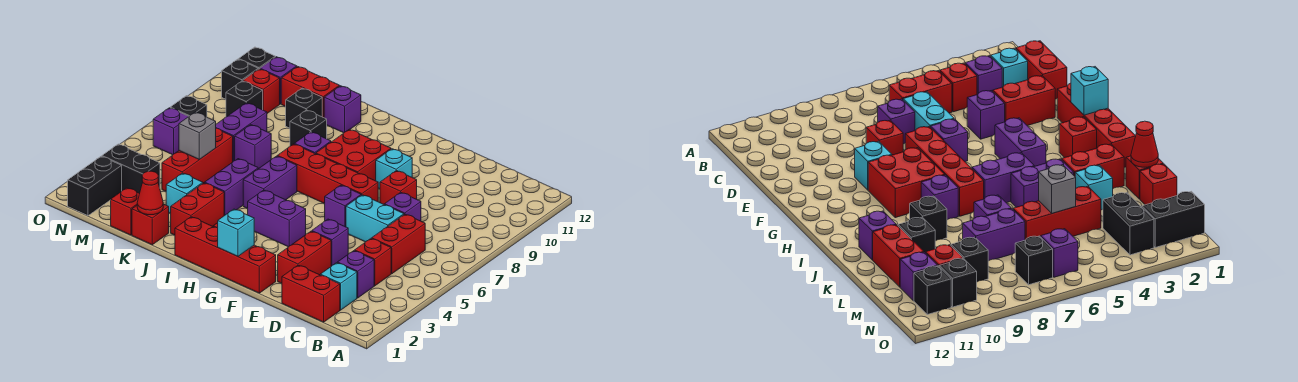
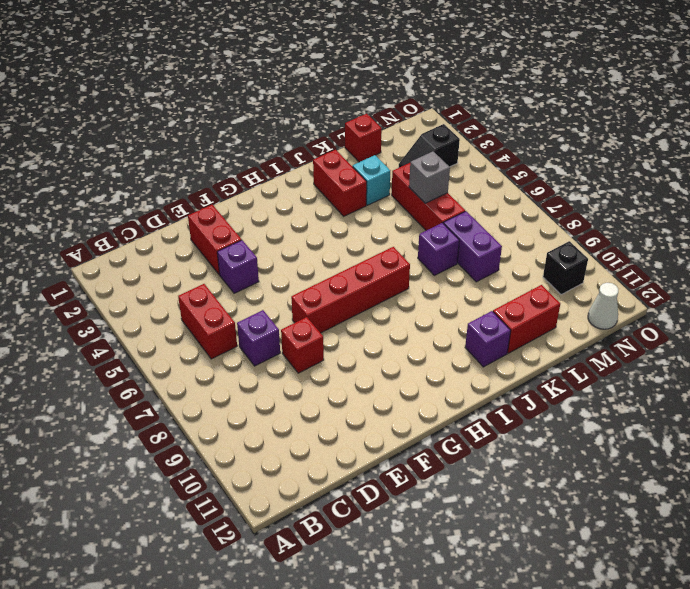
black slope M3:N3 level 1 top N -> black brick M3:N3 level 1
white cone N12 level 1 -> none
none -> red brick C1:D1 level 1
none -> cyan brick C2 level 1
none -> purple brick C3 level 1
none -> red brick C4 level 1

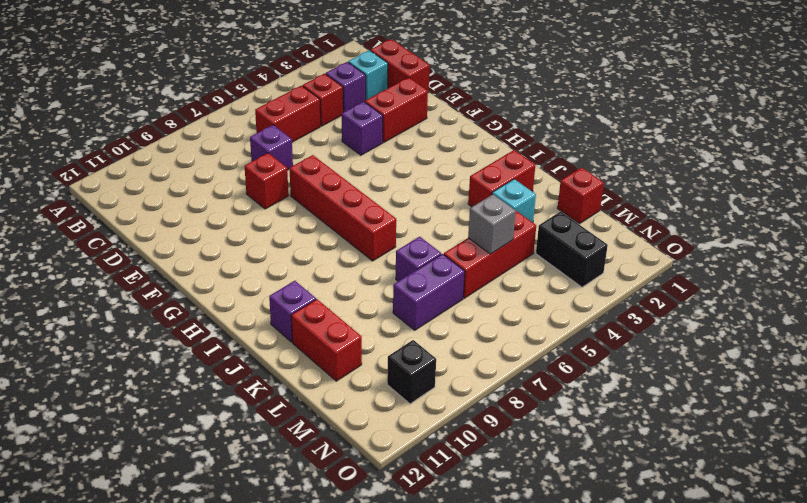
none -> cyan brick D6:E6 level 1
none -> red brick F1:I1 level 1
none -> purple brick F6 level 1
none -> cyan brick F9 level 1

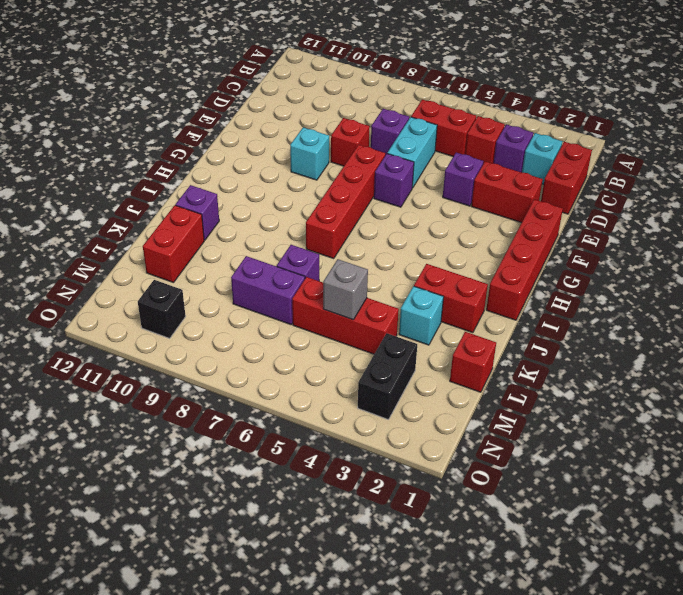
none -> purple brick G4:H4 level 1
none -> red brick G8:H9 level 1
none -> red brick H2 level 1
none -> purple brick I5:I6 level 1

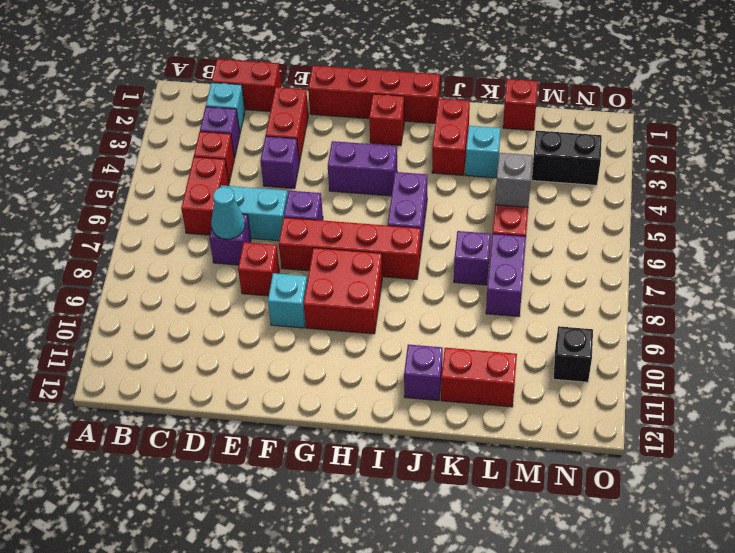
cyan cone D7 level 2 -> none
none -> purple brick I8 level 1
none -> purple brick J4:J5 level 1
none -> black brick J9 level 1
none -> red brick K1 level 1

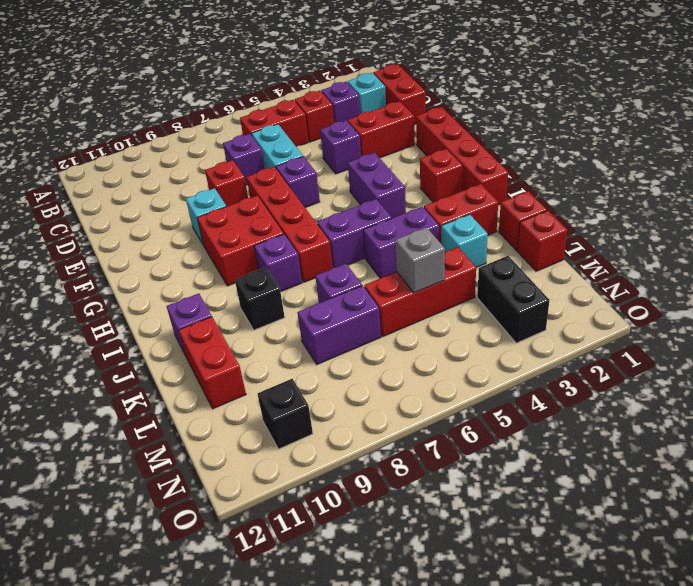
none -> black brick K10 level 1
none -> black brick M9 level 1
none -> red brick M10 level 1
none -> purple brick M11 level 1

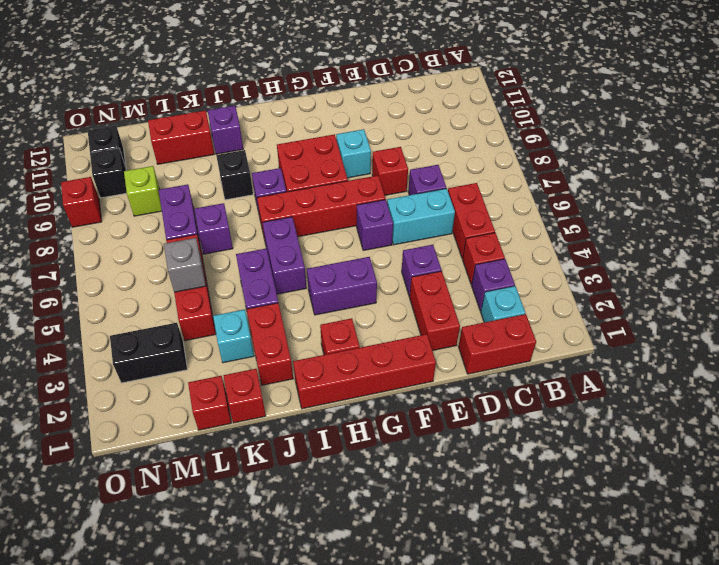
lime brick M9 level 1 -> black brick M9 level 1
red brick O9 level 1 -> red brick M10 level 1
none -> black brick K10 level 1
none -> purple brick M11 level 1
none -> black brick N1:N2 level 1
none -> purple brick N6 level 1

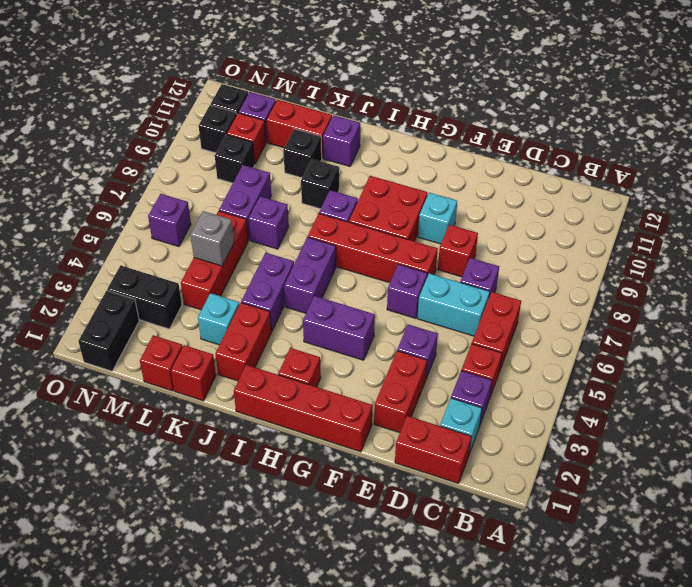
none -> black brick N7 level 1
none -> cyan brick G1 level 2
none -> red cone K1 level 2

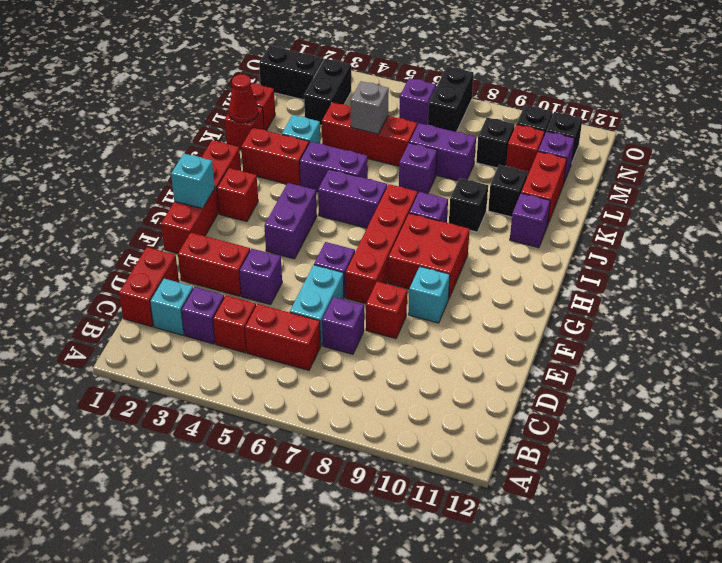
black brick N7:O7 level 1 -> black brick N7 level 1

